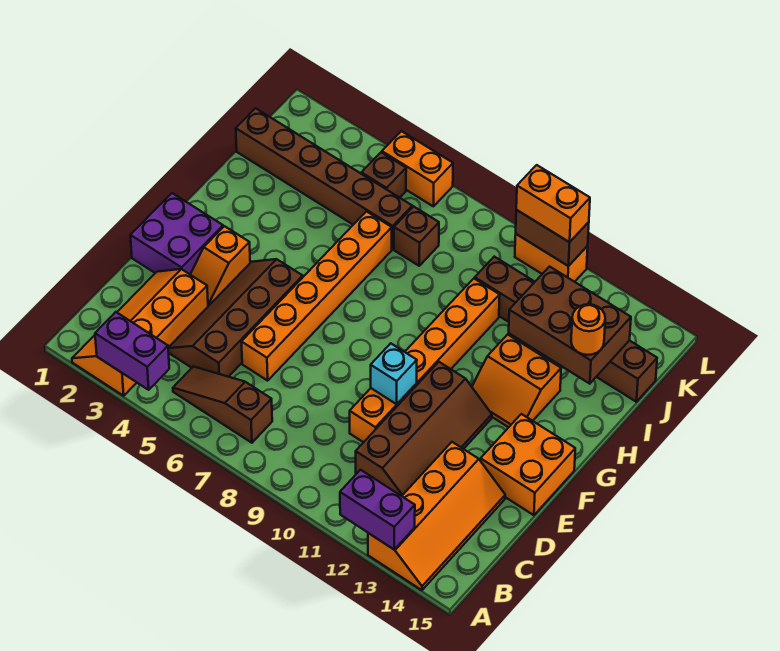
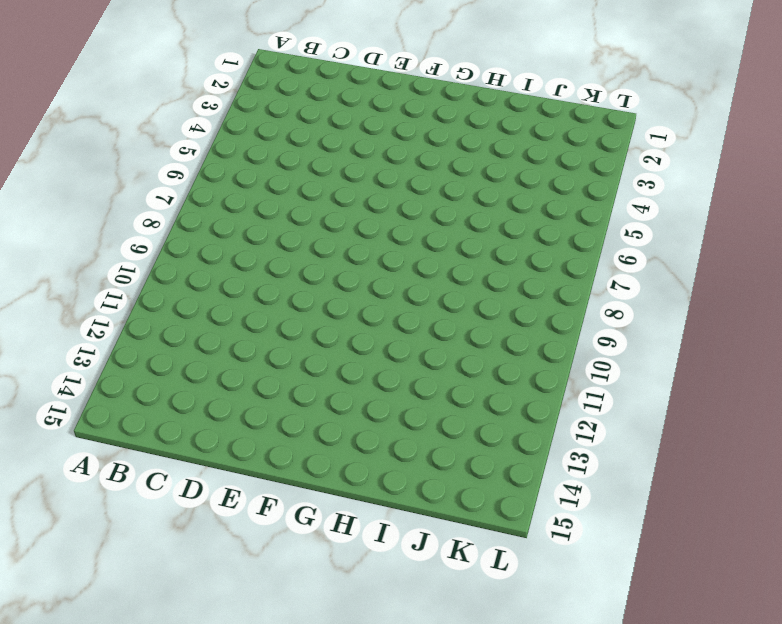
none -> orange slope A2:D3 level 1 top 3
none -> orange slope A13:D14 level 1 top 13
none -> brown slope B5:B7 level 1 top 7

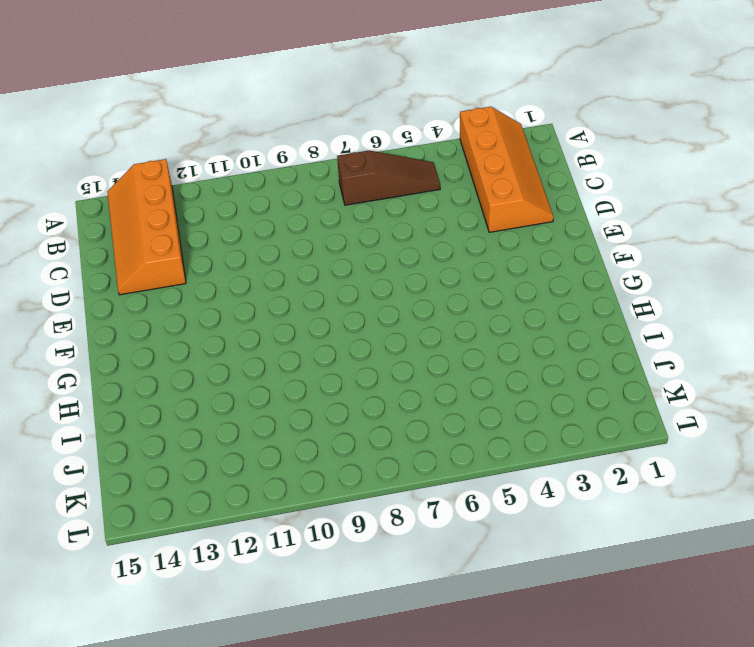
none -> brown slope C4:F5 level 1 top 5
none -> brown slope C11:F12 level 1 top 11
none -> orange brick D6:I6 level 1

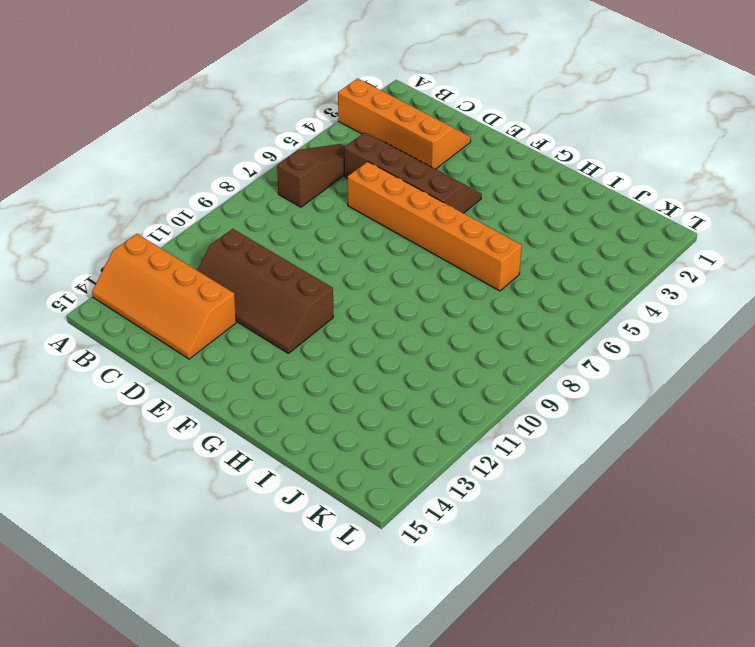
none -> orange brick D10:I10 level 1
none -> purple brick E1:F2 level 1
none -> orange slope E3:F3 level 1 top F

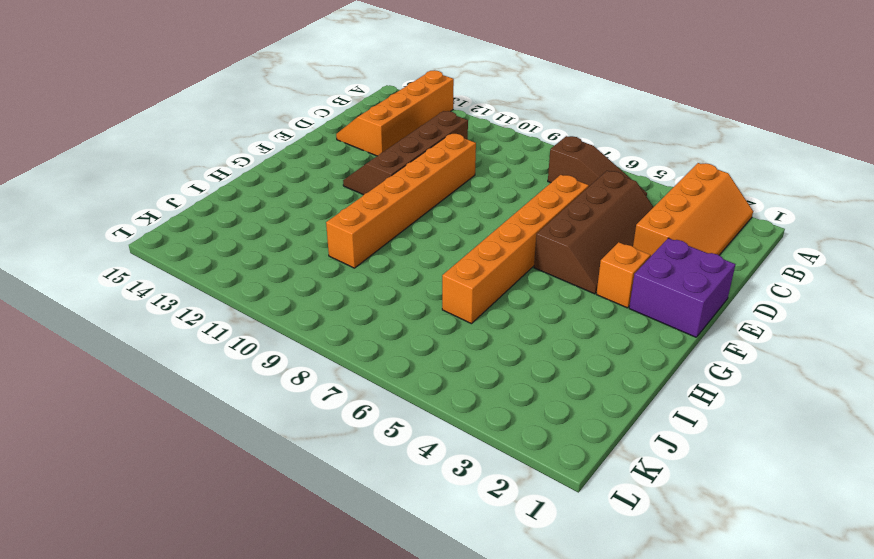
none -> orange brick E14:F15 level 1
none -> orange slope G12:H13 level 1 top H
none -> brown brick J1:J6 level 1

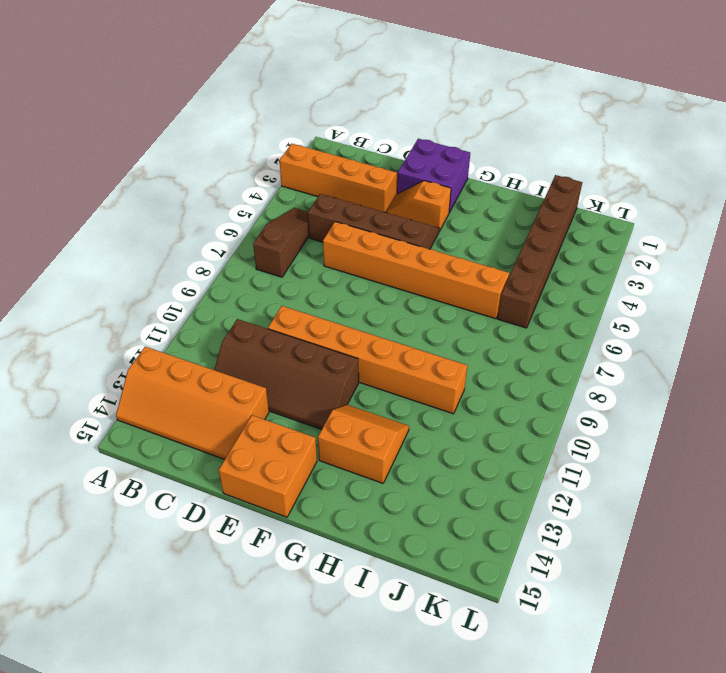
orange slope G12:H13 level 1 top 13 -> orange slope G12:H13 level 1 top H
none -> brown brick J7 level 1
none -> brown brick J10:J15 level 1
none -> brown brick K5 level 1

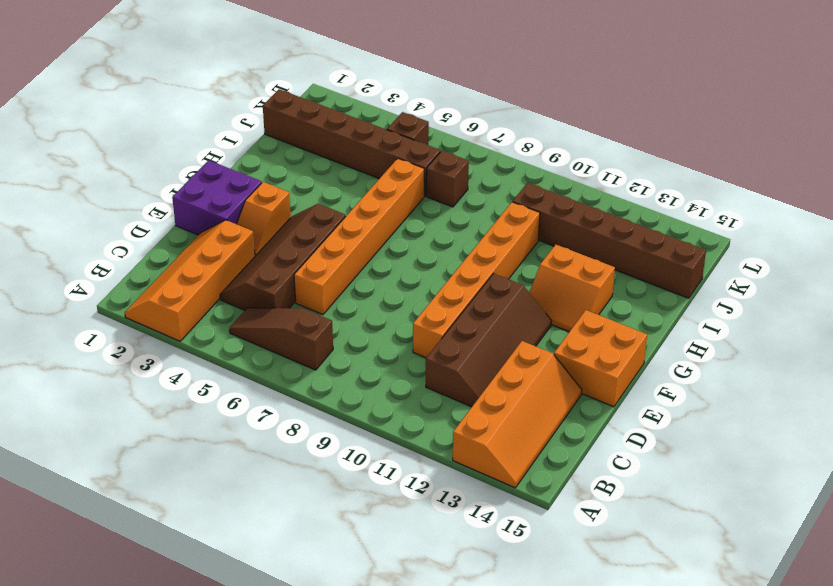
none -> orange brick L5:L6 level 1
none -> orange brick L10:L11 level 1
none -> purple brick A3:A4 level 2

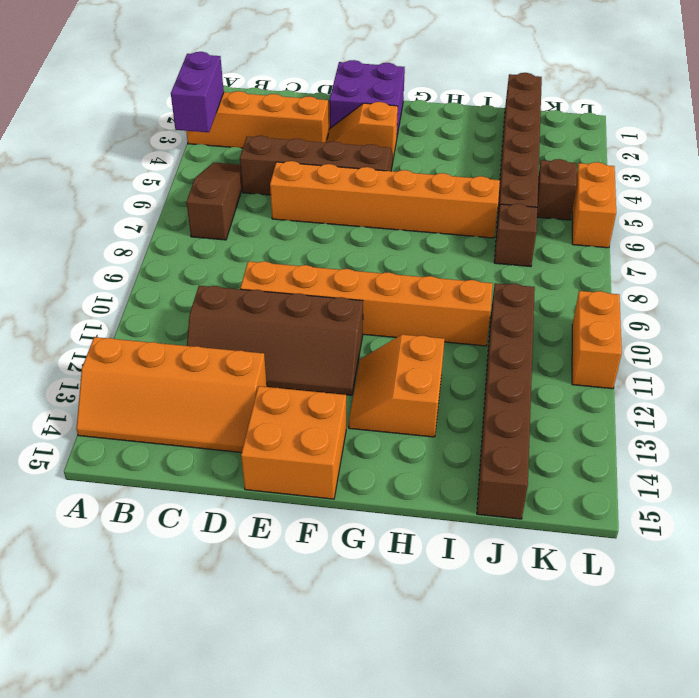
none -> purple brick A12:A13 level 2
none -> cyan brick E10 level 2
none -> brown brick I12:J14 level 2

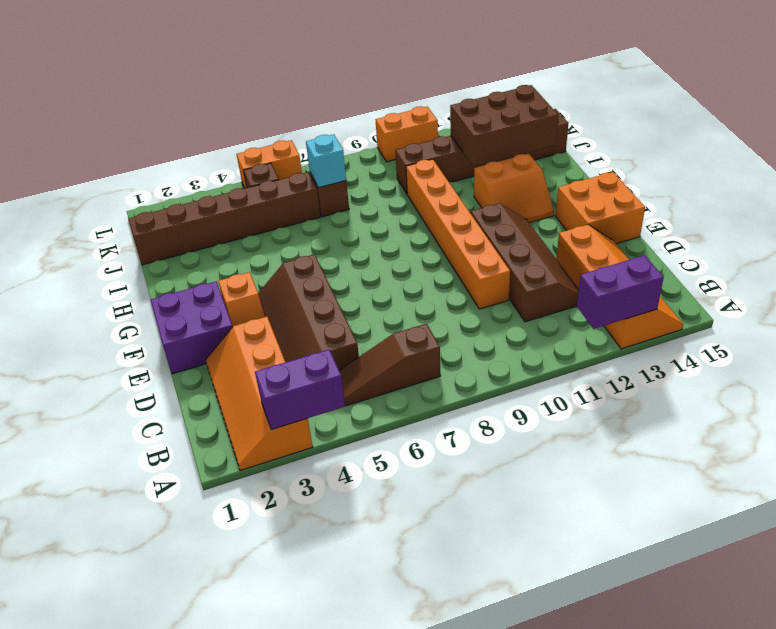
cyan brick J7 level 2 -> cyan brick E10 level 2
none -> orange brick D6:I6 level 1
none -> brown brick L10:L11 level 2
none -> orange round brick I14 level 3

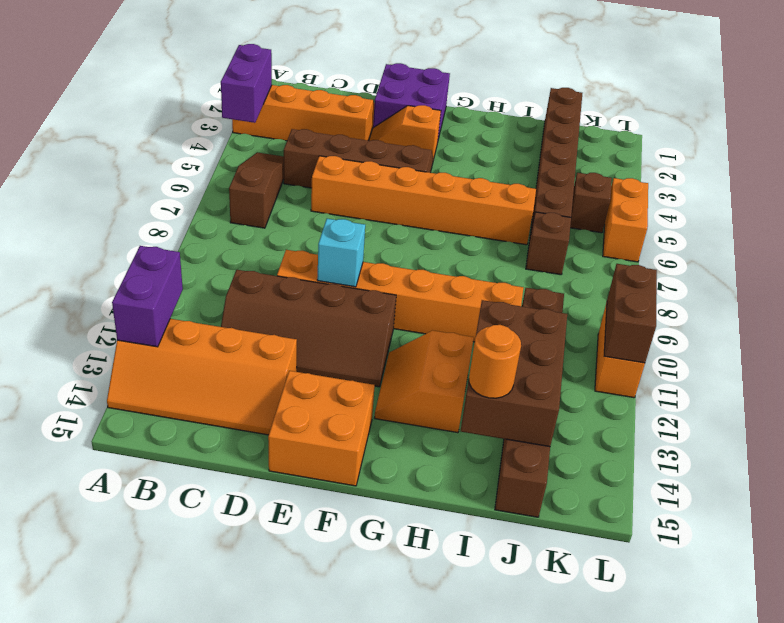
none -> orange brick L10:L11 level 3

